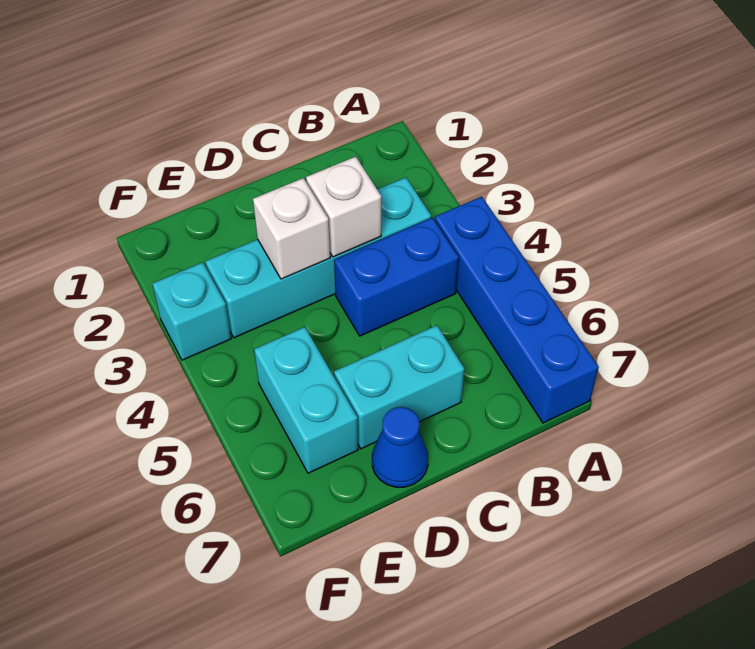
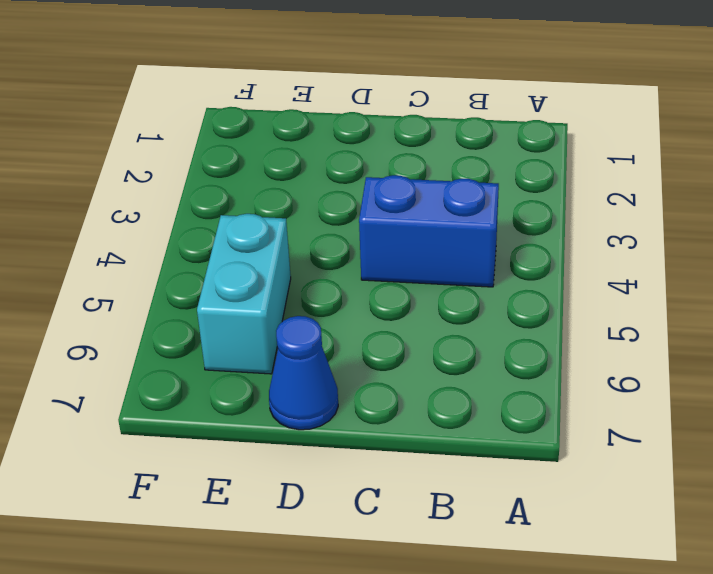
none -> blue brick A4:A7 level 1
none -> cyan brick B3:E3 level 1

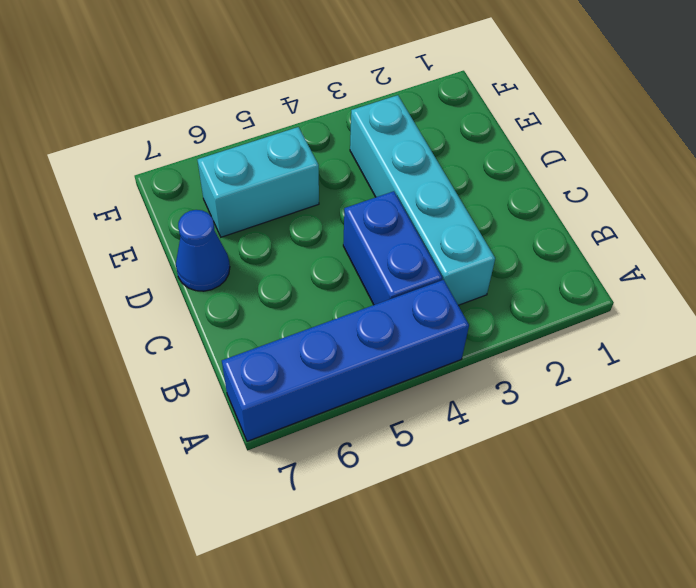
none -> cyan brick C6:D6 level 1
none -> cyan brick F3 level 1

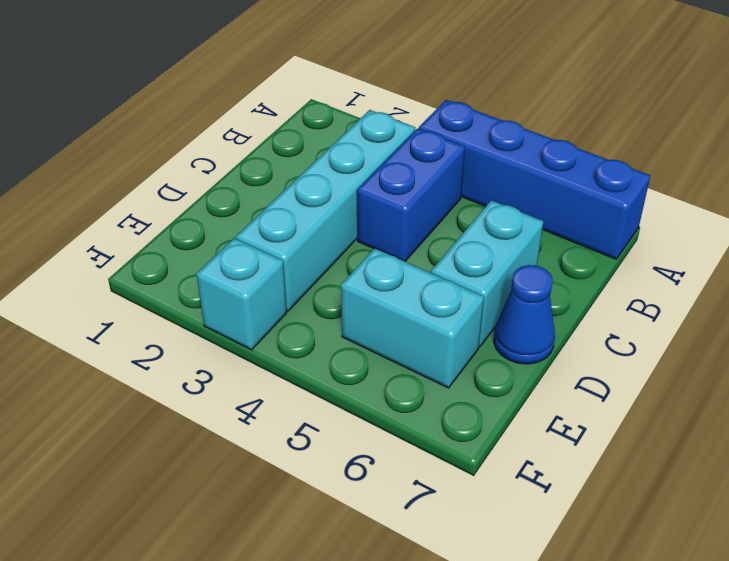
none -> white brick C3 level 2
none -> white brick D3 level 2

